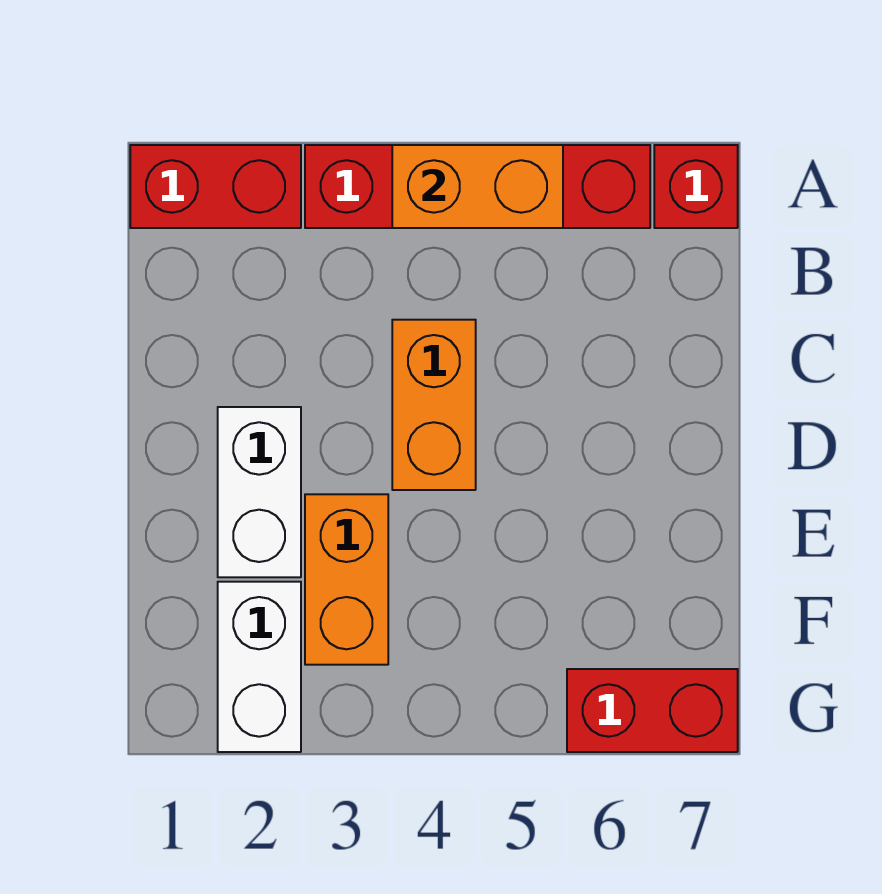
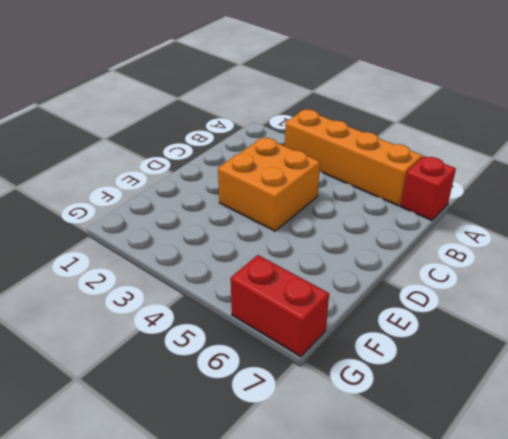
orange brick A3:A6 level 1 -> red brick A3:A6 level 1
orange brick C3:D4 level 1 -> orange brick C4:D4 level 1
none -> red brick A1:A2 level 1
none -> white brick D2:E2 level 1

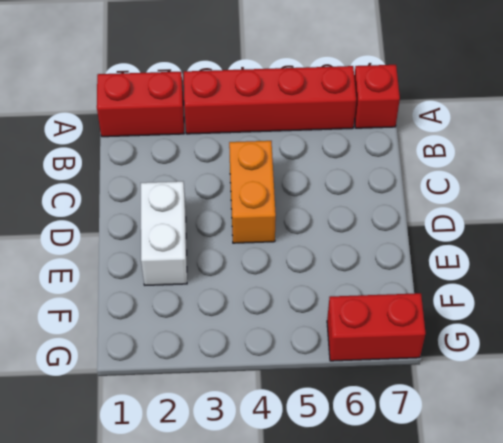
none -> orange brick E3:F3 level 1
none -> white brick F2:G2 level 1

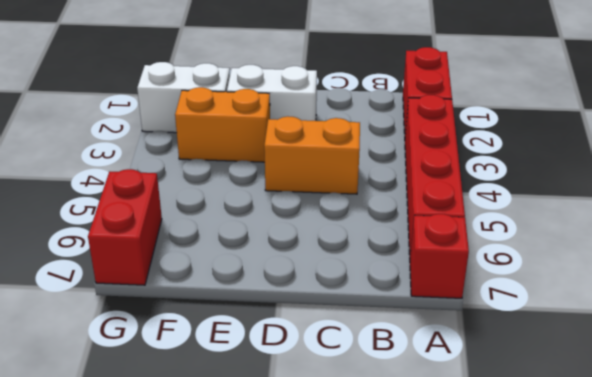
none -> orange brick A4:A5 level 2

